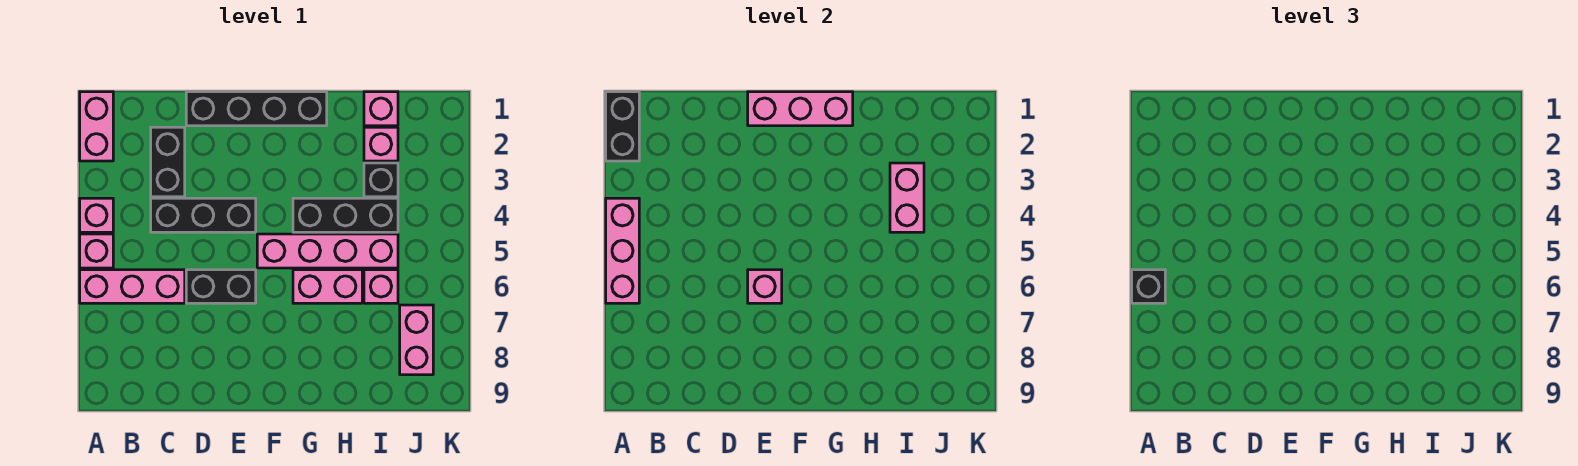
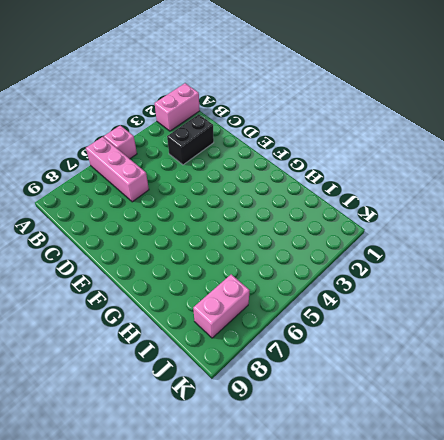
none -> pink brick A4 level 1
none -> black brick C4:E4 level 1
none -> black brick D1:G1 level 1

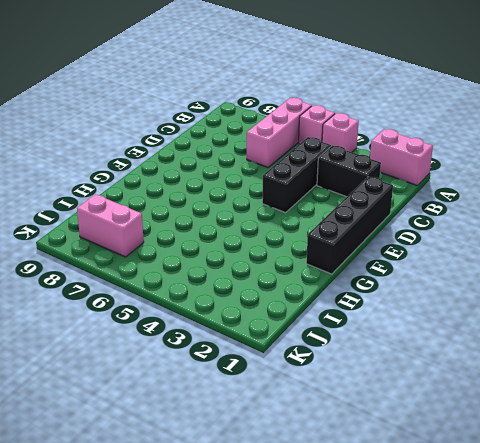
none -> black brick D6:E6 level 1
none -> pink brick F5:I5 level 1
none -> black brick G4:I4 level 1

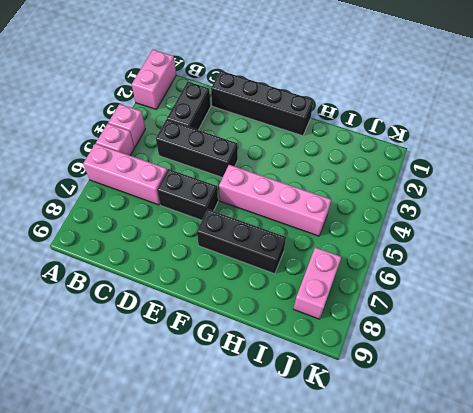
black brick F7:H7 level 1 -> black brick G4:I4 level 1
none -> pink brick G6:H6 level 1
none -> pink brick I1 level 1
none -> pink brick I2 level 1

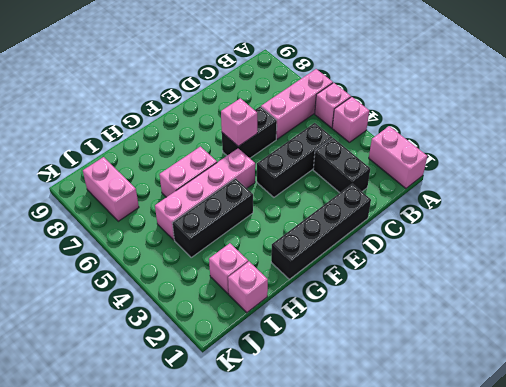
none -> black brick I3 level 1
none -> pink brick I6 level 1
none -> black brick A1:A2 level 2

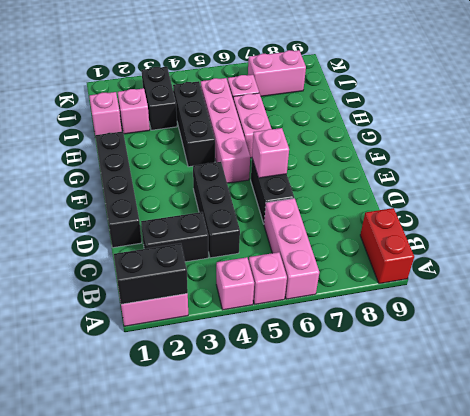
red brick A9:B9 level 1 -> none
black brick I3:J3 level 1 -> black brick I3 level 1
none -> pink brick A4:A6 level 2
none -> pink brick E1:G1 level 2
none -> pink brick I3:I4 level 2

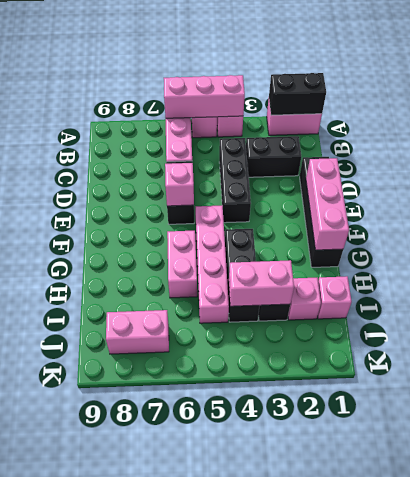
none -> pink brick I6 level 1
none -> black brick A6 level 3

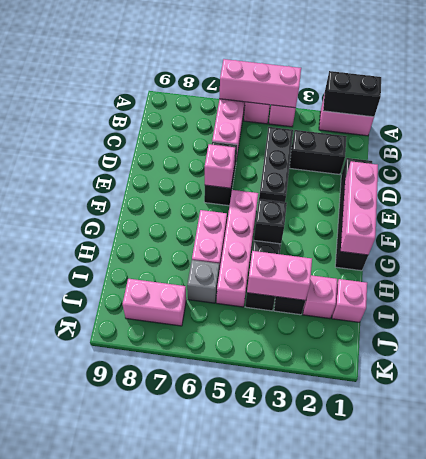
black brick G4 level 2 -> black brick A6 level 3
grey brick I6 level 1 -> pink brick I6 level 1

